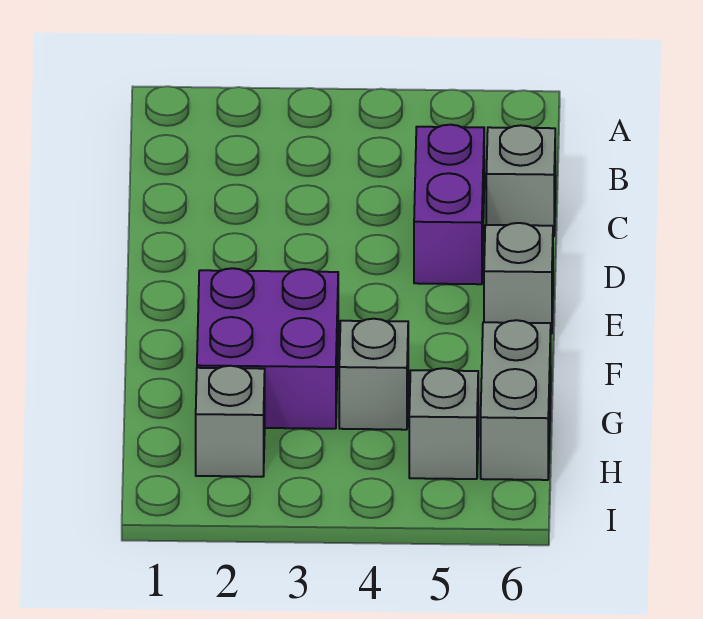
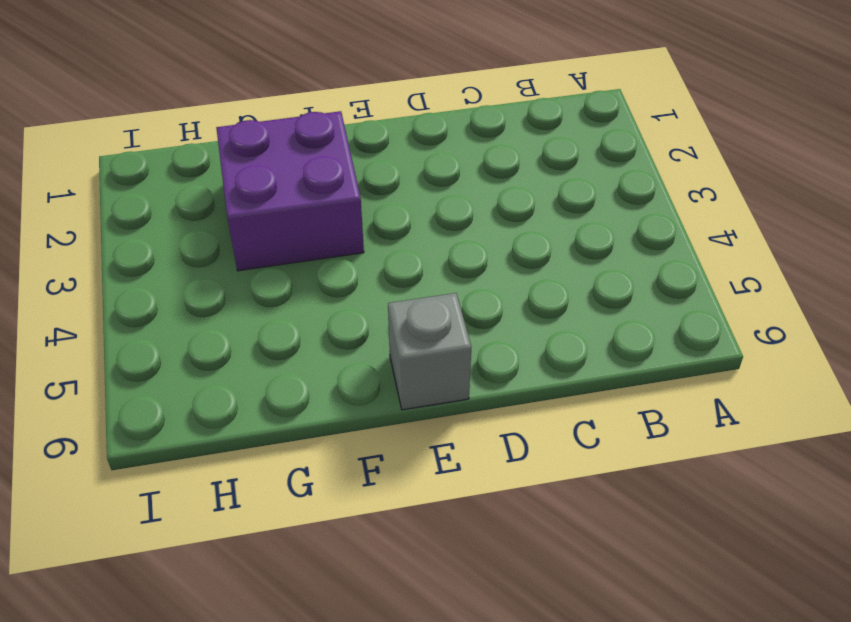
none -> purple brick C5:D5 level 1
none -> grey brick C6 level 1

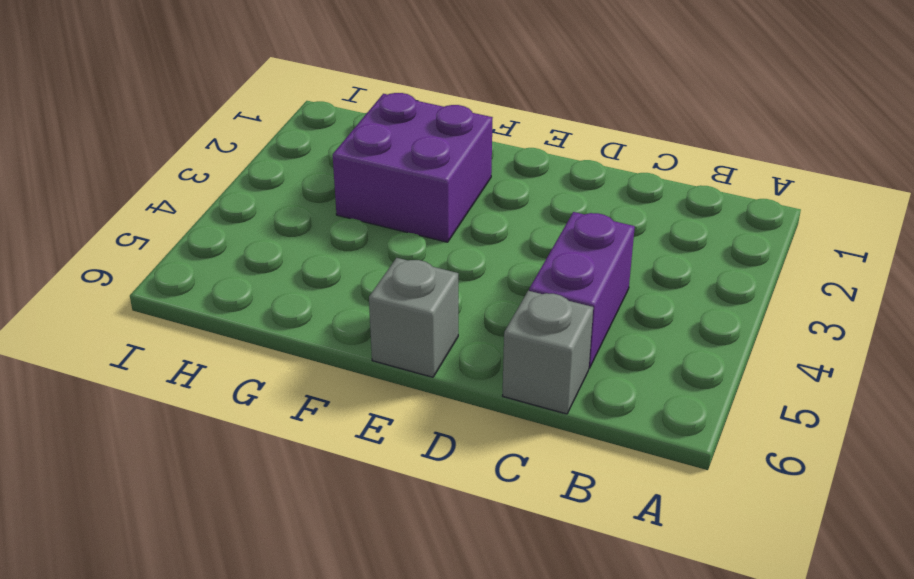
purple brick C4:C5 level 1 -> purple brick C5:D5 level 1
none -> grey brick G4 level 1
none -> grey brick G6:H6 level 1

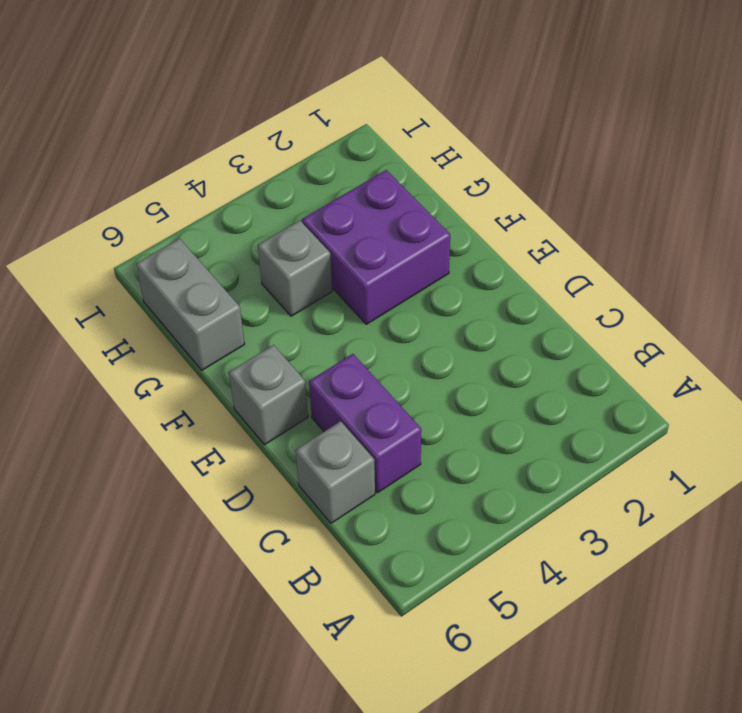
none -> grey brick H2 level 1
none -> grey brick H5 level 1

